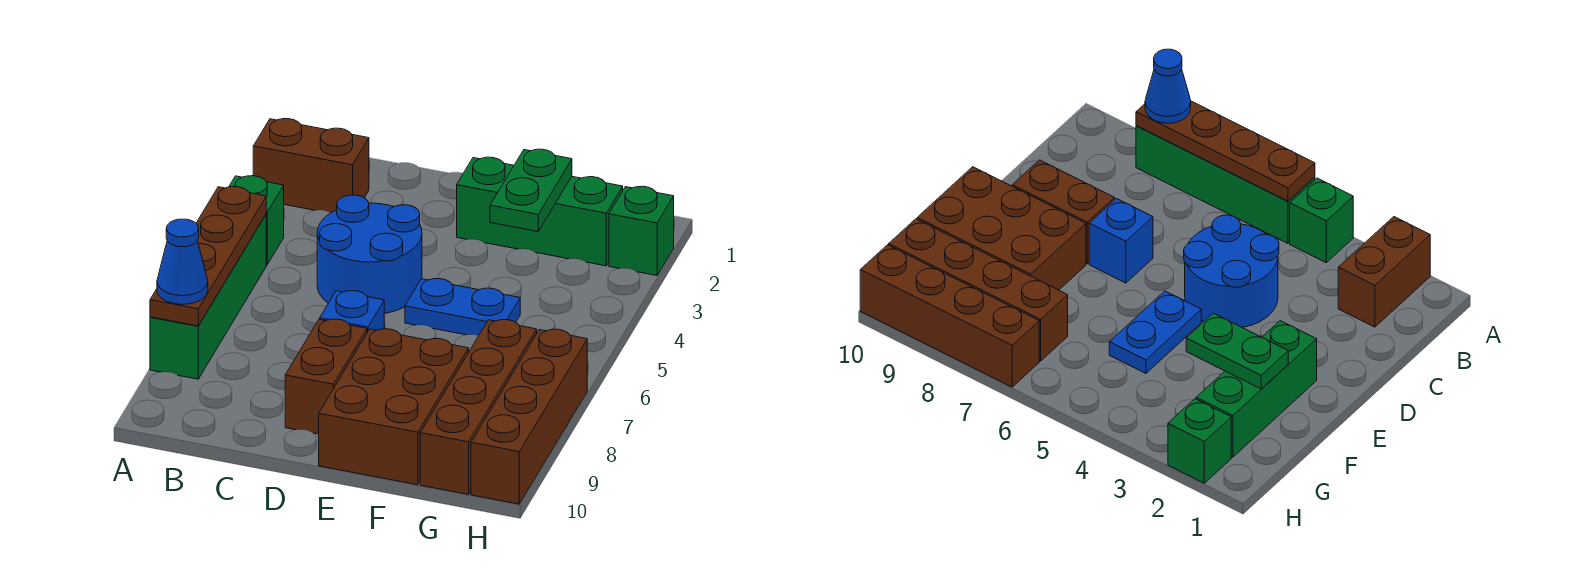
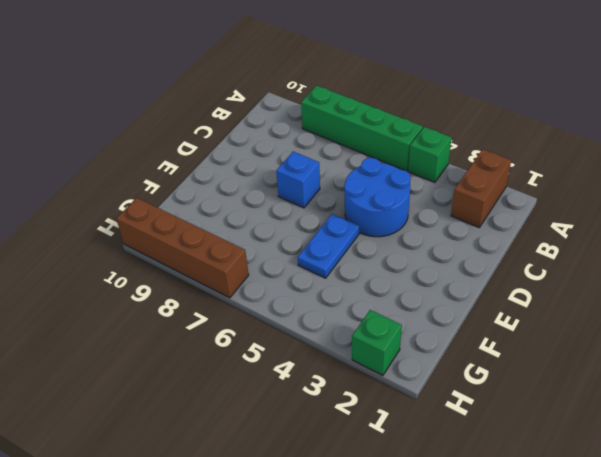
none -> brown brick D8:D9 level 1
none -> green brick E2:G2 level 1
none -> brown brick E8:F10 level 1

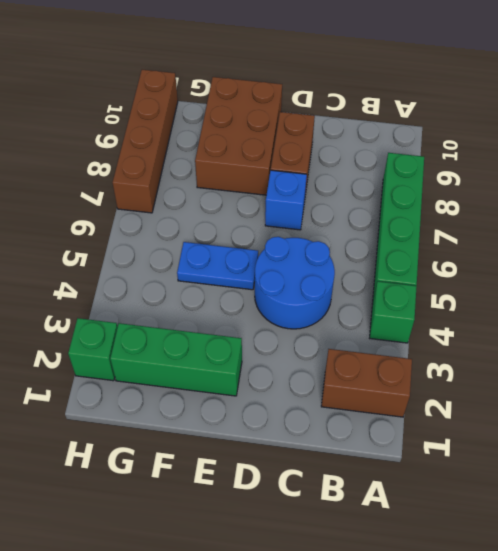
none -> brown brick G7:G10 level 1
none -> brown plate A5:A8 level 2
none -> green plate F2:F3 level 2

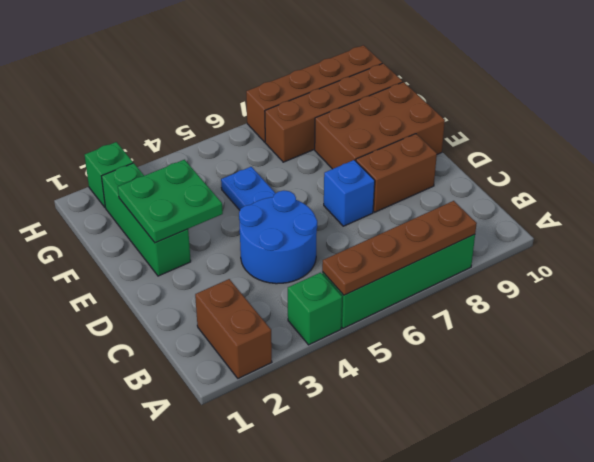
green plate E2:F3 level 2 -> green plate F2:F3 level 2
none -> blue cone A8 level 3

